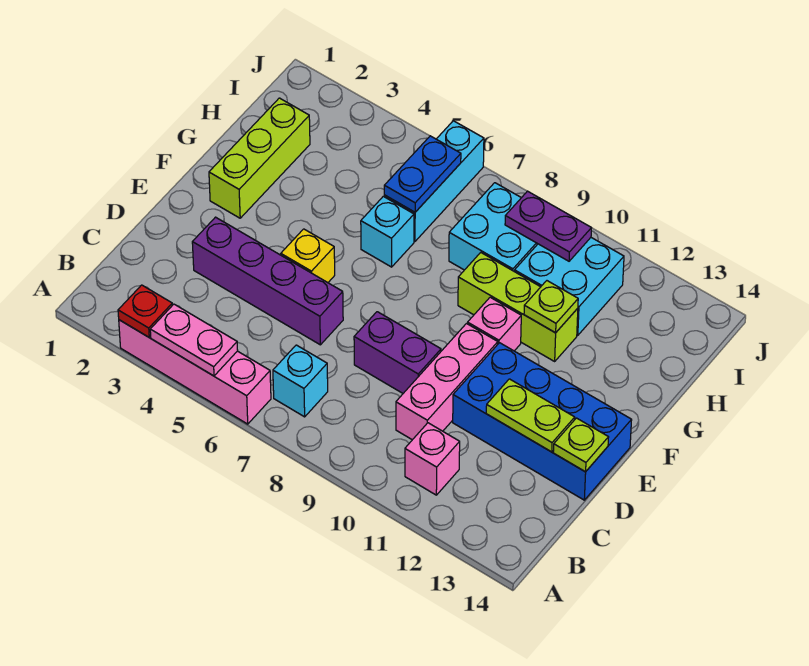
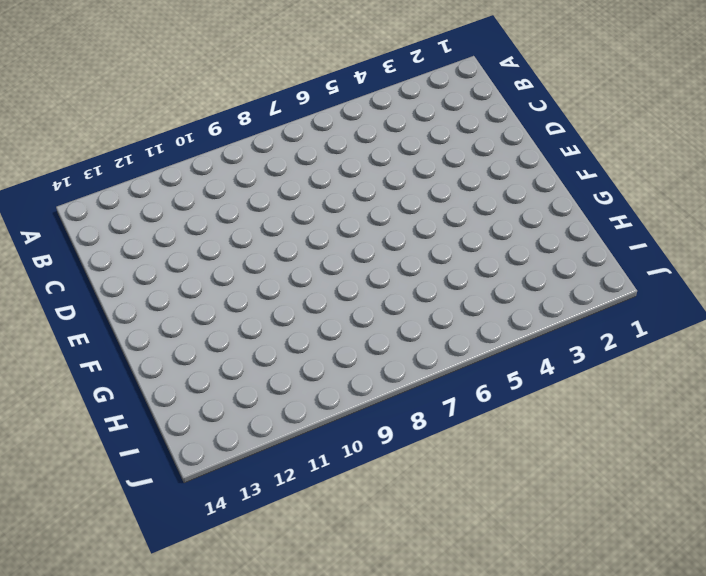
none -> pink brick A3:A6 level 1
none -> cyan brick B7 level 1
none -> pink brick B11 level 1

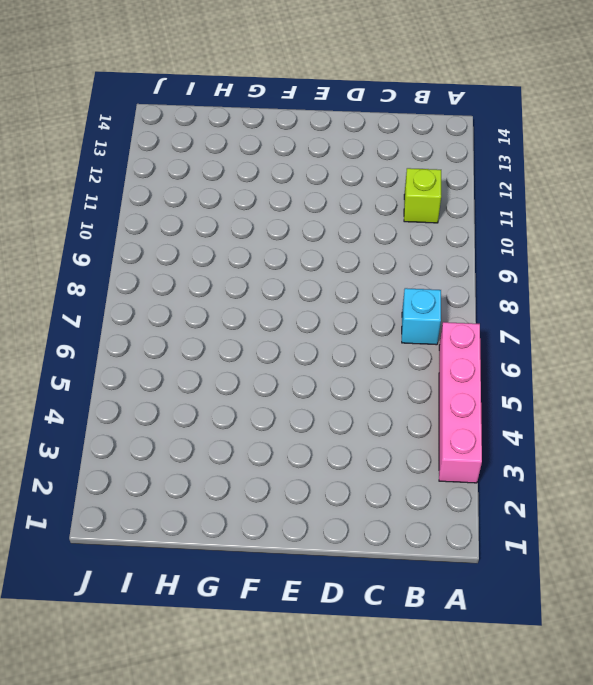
lime brick B11 level 1 -> pink brick B11 level 1
none -> pink brick C10:E10 level 1
none -> purple brick D3:D6 level 1
none -> purple brick D8:D9 level 1

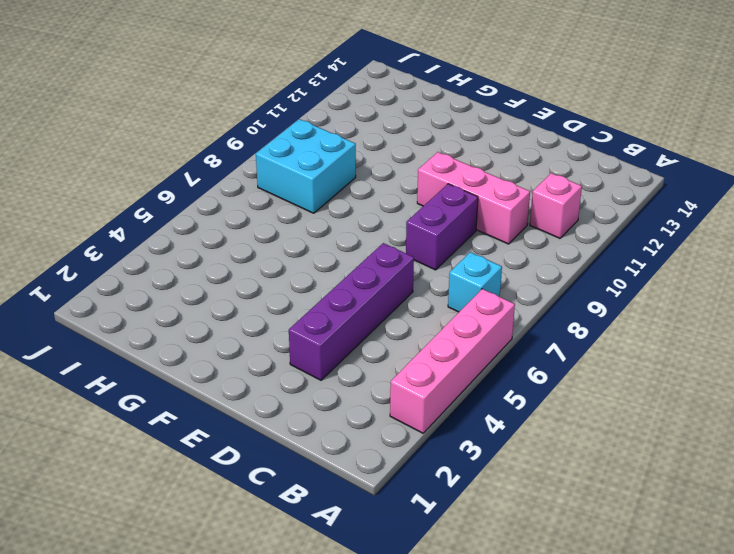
none -> blue brick D11:E14 level 1
none -> yellow brick E5 level 1
none -> lime brick F2:H2 level 1

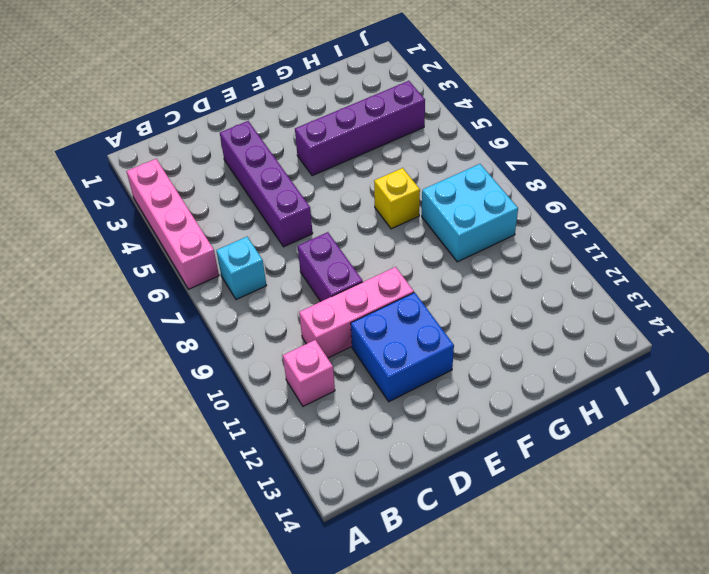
blue brick D11:E12 level 1 -> blue brick D11:E14 level 1
purple brick F4:I4 level 1 -> none
yellow brick G7 level 1 -> yellow brick E5 level 1
none -> lime brick F2:H2 level 1
none -> pink brick F10 level 1
none -> cyan brick G6 level 1

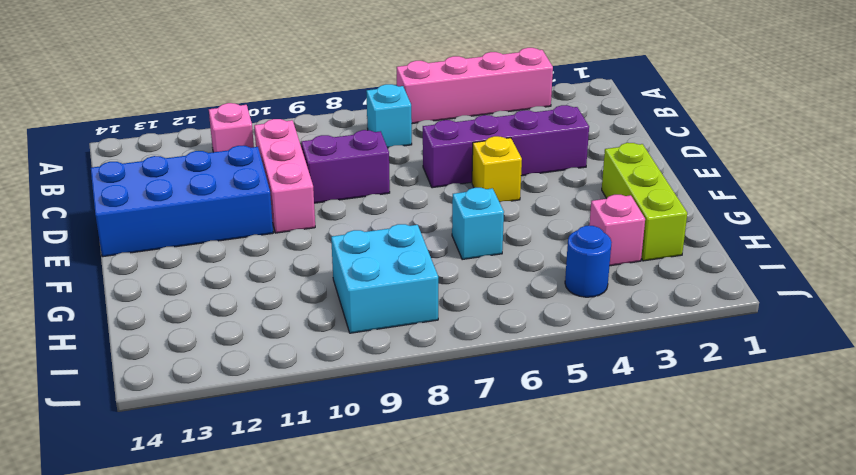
pink brick H3 level 1 -> pink brick F10 level 1
blue round brick I4 level 1 -> none
none -> lime brick G9:G11 level 1
none -> cyan brick H6:J6 level 1
none -> cyan brick H10:I11 level 1

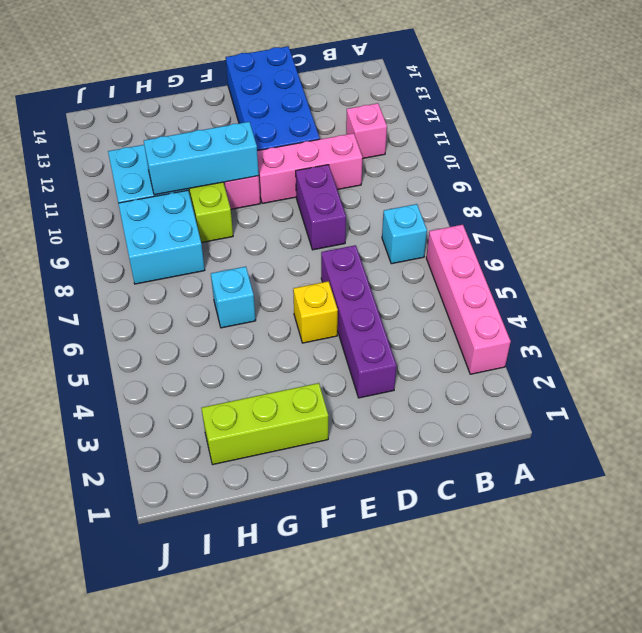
cyan brick F10:H10 level 2 -> cyan brick H6:J6 level 1
none -> red plate A3 level 2
none -> pink plate A4:A5 level 2
none -> lime plate D12:D13 level 2

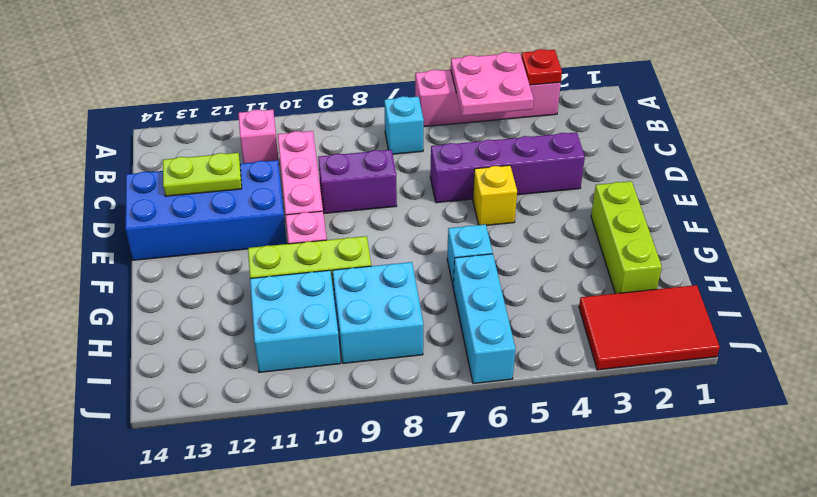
pink plate A4:B5 level 2 -> pink plate A4:A5 level 2
red tile I1:J3 level 1 -> none
none -> lime plate D14 level 2
none -> lime plate G11 level 2
none -> blue plate H6:I6 level 2

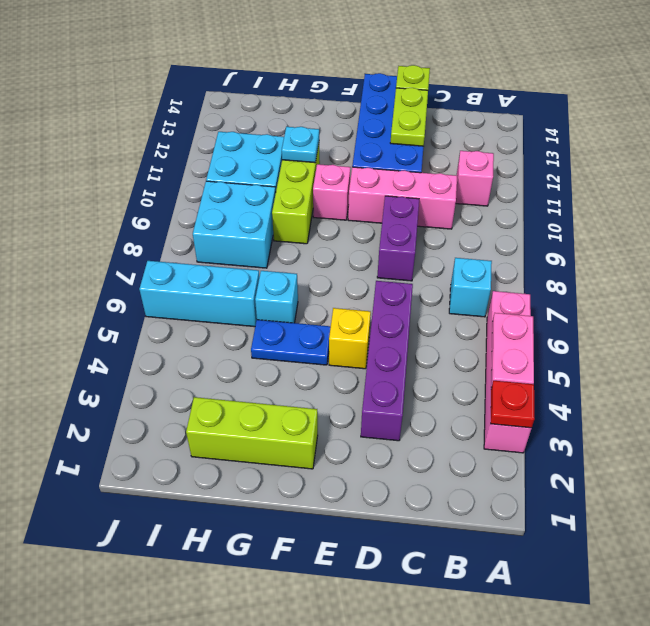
blue plate F5:G5 level 1 -> blue plate H6:I6 level 2
cyan plate G11 level 2 -> lime plate G11 level 2
none -> purple plate I9:I10 level 2

